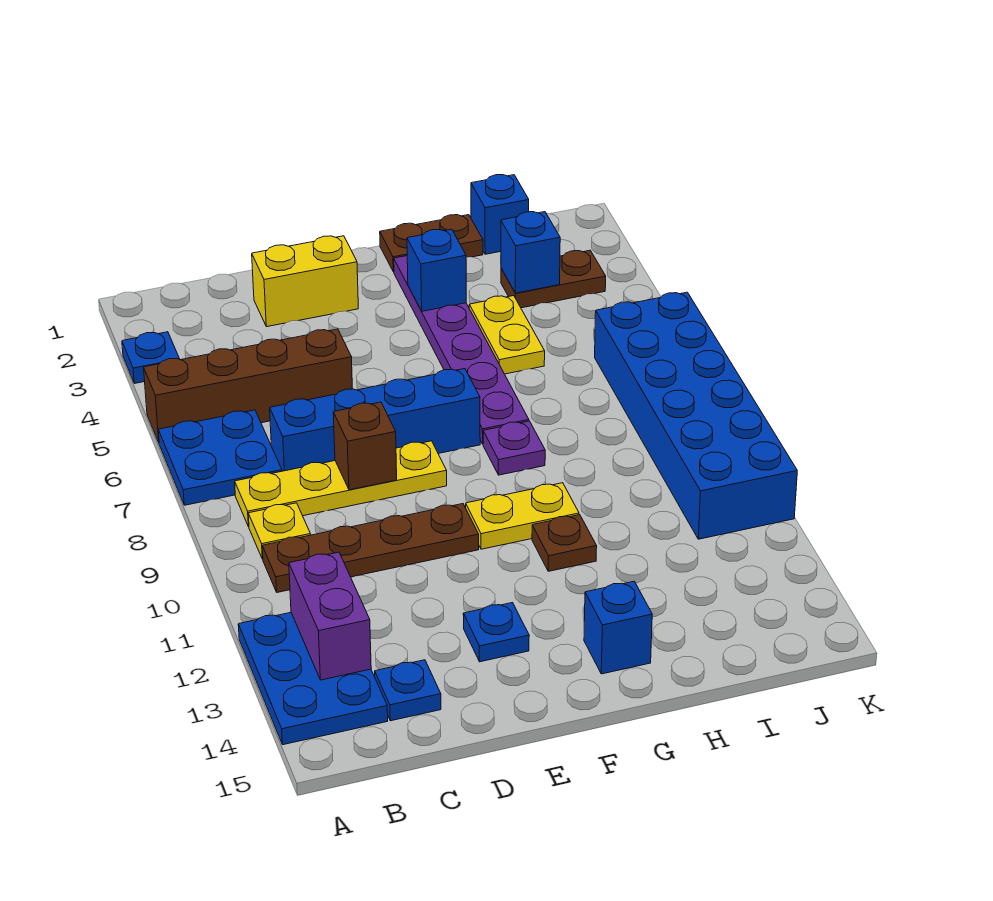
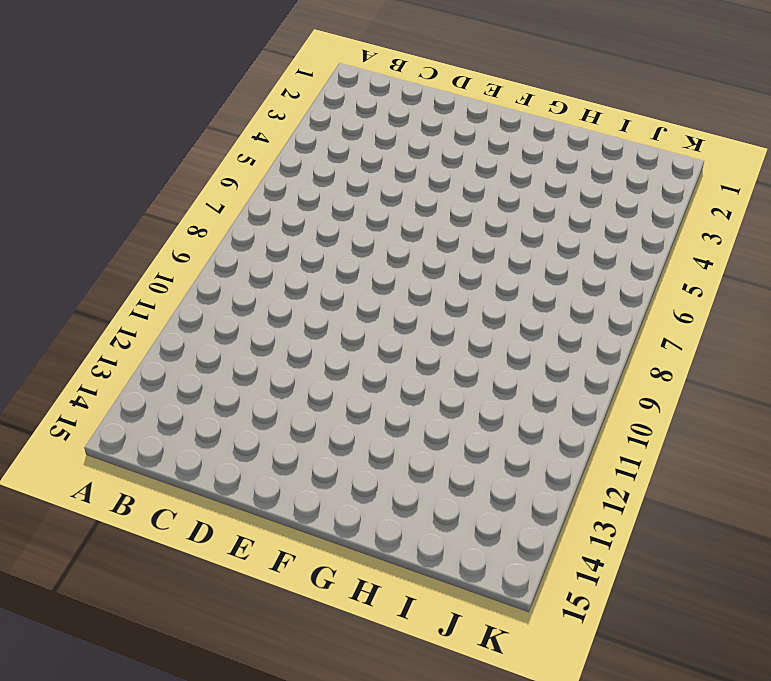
none -> blue plate A3 level 1
none -> brown brick A5:D5 level 1
none -> blue plate A6:B7 level 1

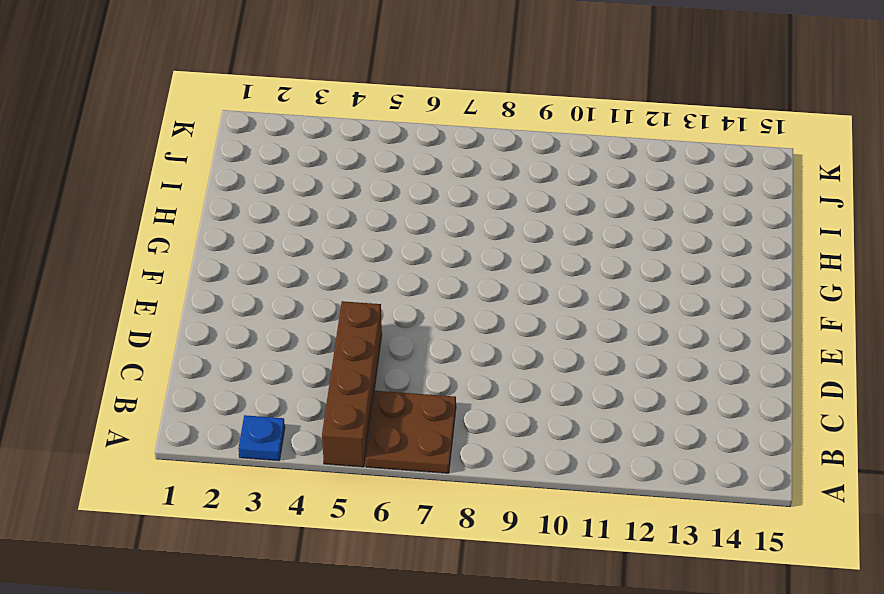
brown plate A6:B7 level 1 -> blue plate A6:B7 level 1
none -> blue plate A12:B14 level 1
none -> yellow plate B8:E8 level 1
none -> yellow plate B9 level 1

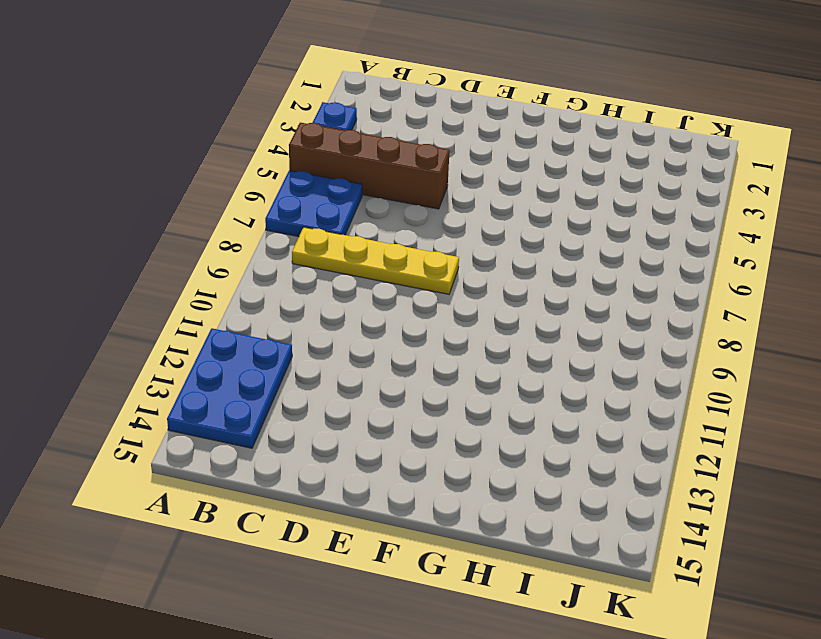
none -> yellow plate B9 level 1
none -> brown plate B10:E10 level 1
none -> blue brick C7:F7 level 1

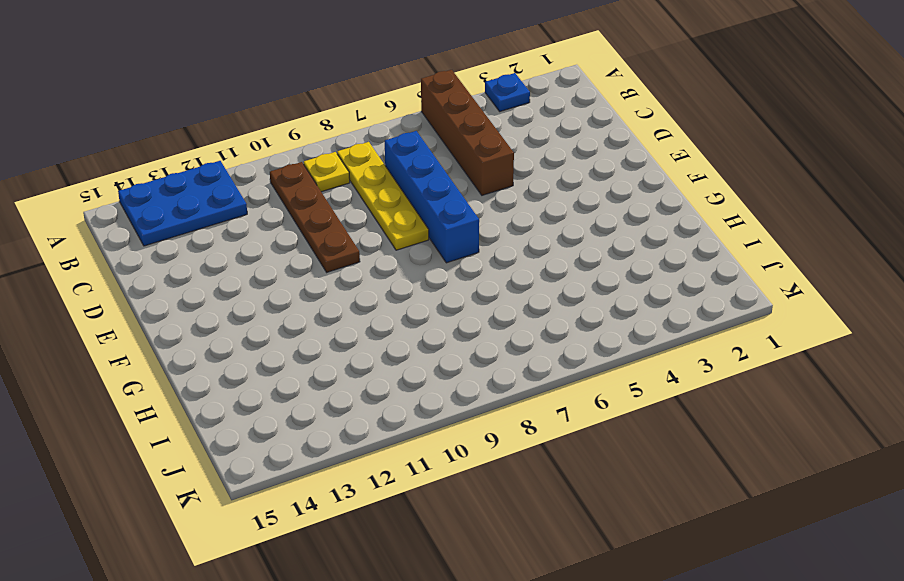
none -> blue plate A6:B7 level 1
none -> blue plate C14 level 1
none -> yellow brick D2:E2 level 1

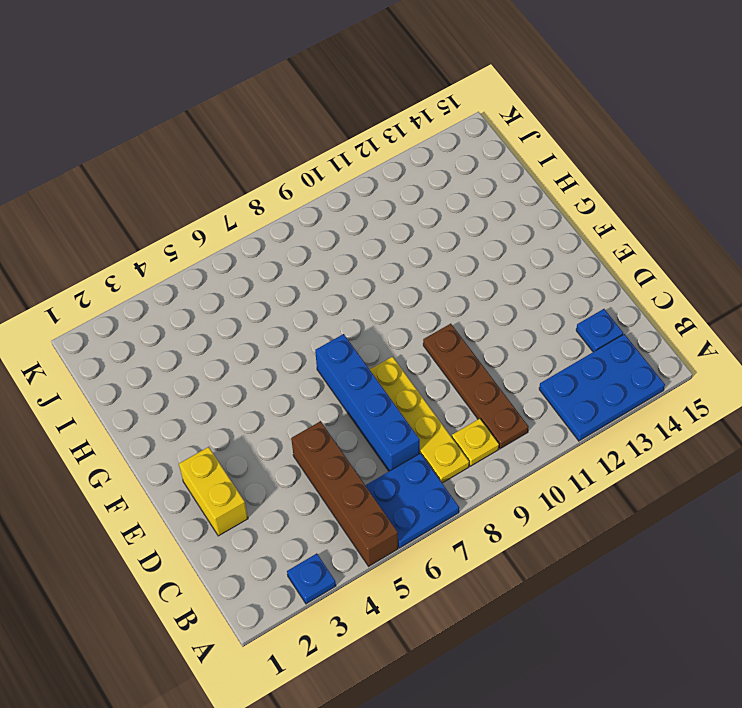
none -> blue plate E13 level 1
none -> yellow plate F10:G10 level 1
none -> brown plate G1:H1 level 1

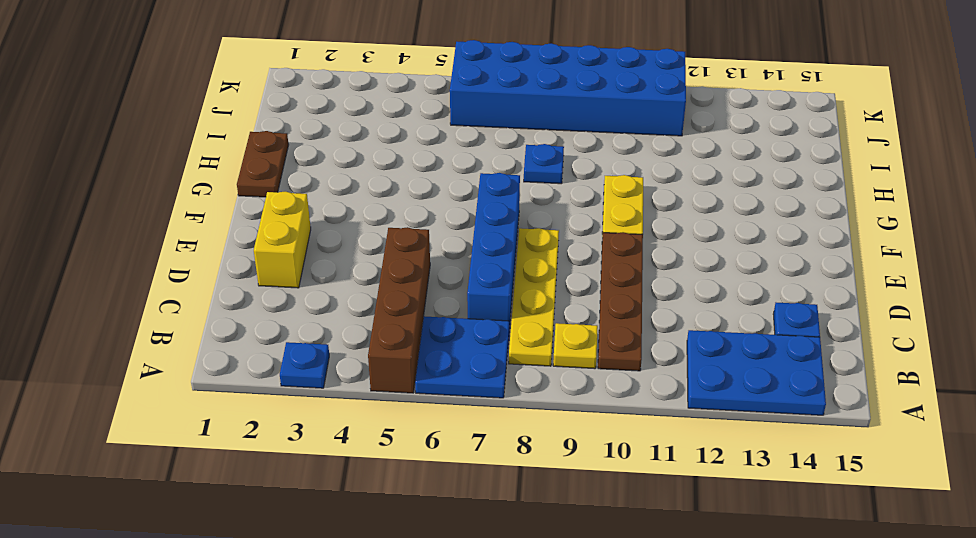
blue plate H8 level 1 -> blue plate E13 level 1
none -> purple plate G2:G7 level 1
none -> purple plate G8 level 1
none -> brown plate G11 level 1

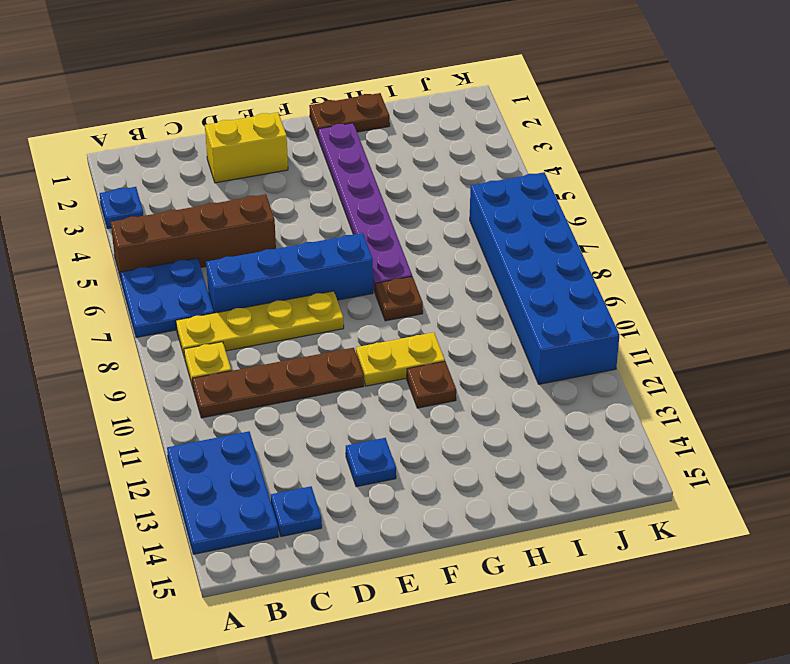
brown plate G8 level 1 -> purple plate G8 level 1
none -> blue brick G14 level 1
none -> yellow plate H4:H5 level 1
none -> blue brick I1 level 1

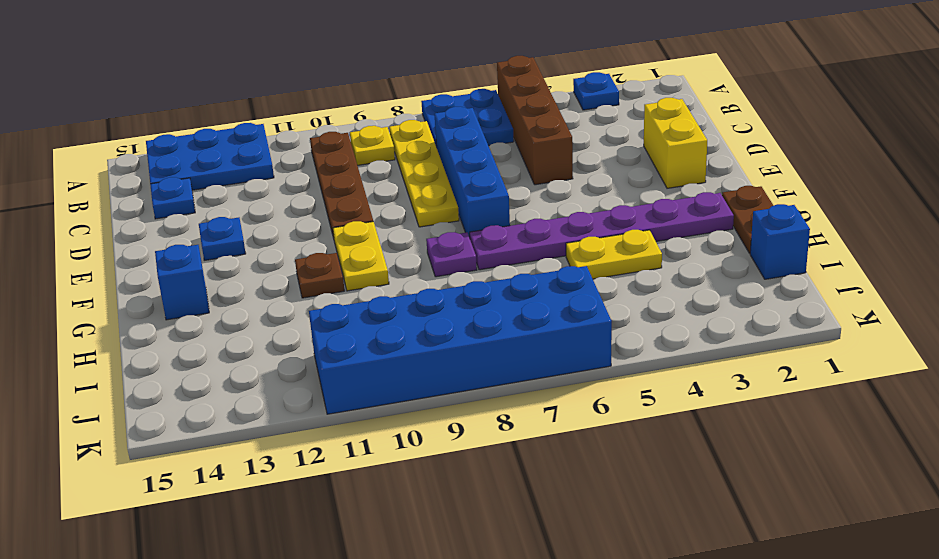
none -> brown plate I3:J3 level 1
none -> purple brick B12:B13 level 2
none -> brown brick D8 level 2

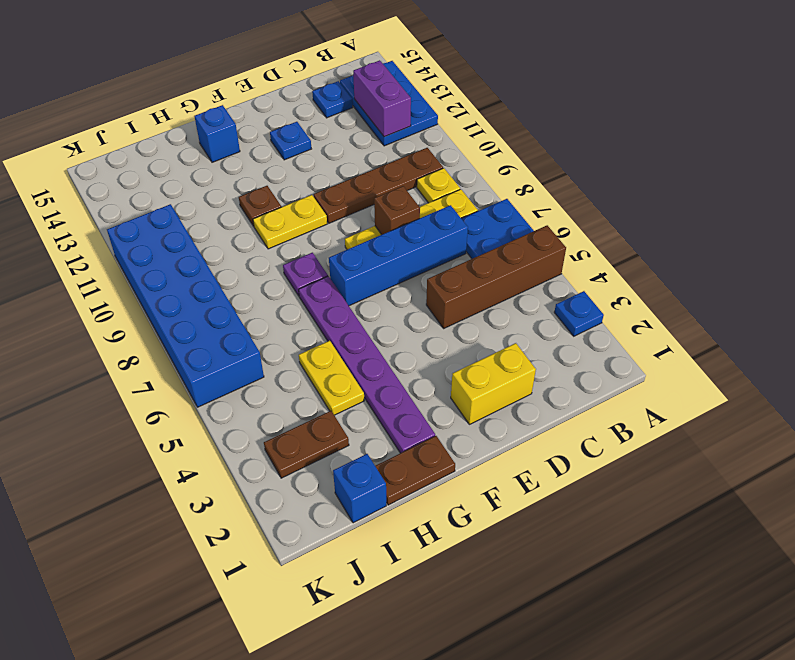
none -> blue brick G3 level 2
none -> blue brick I3 level 2

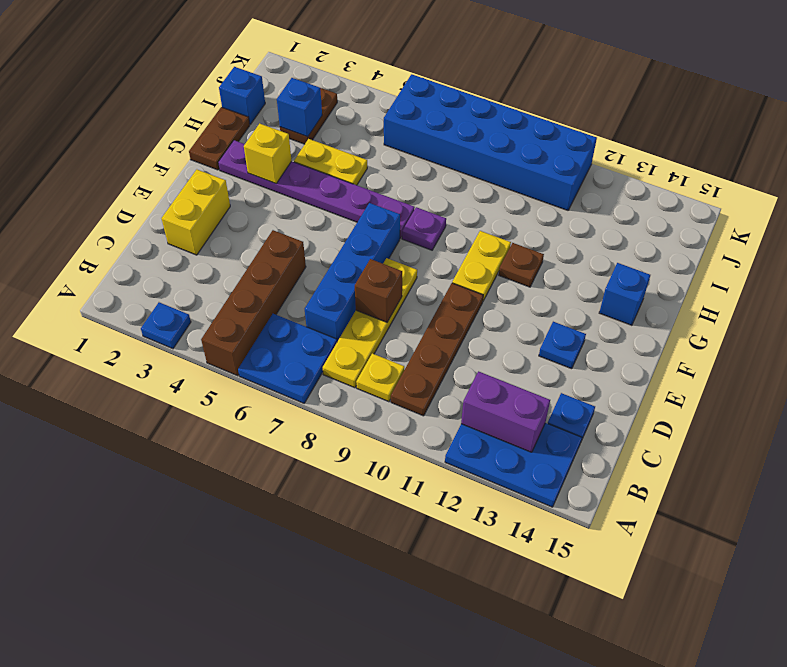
yellow brick G3 level 2 -> blue brick G3 level 2

